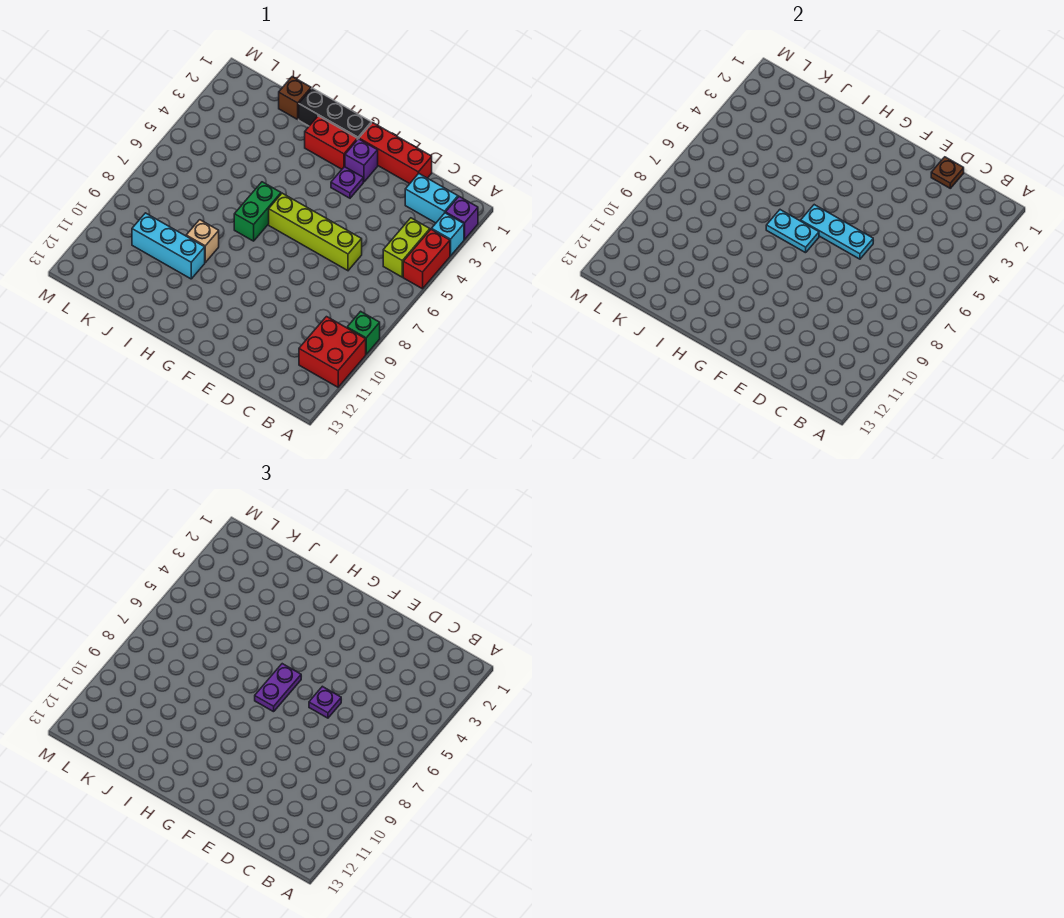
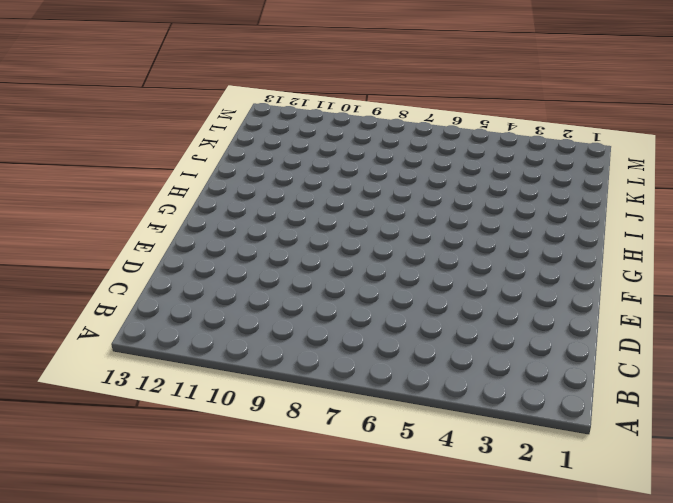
none -> purple brick A2 level 1
none -> cyan brick A3 level 1
none -> red brick A4:A5 level 1

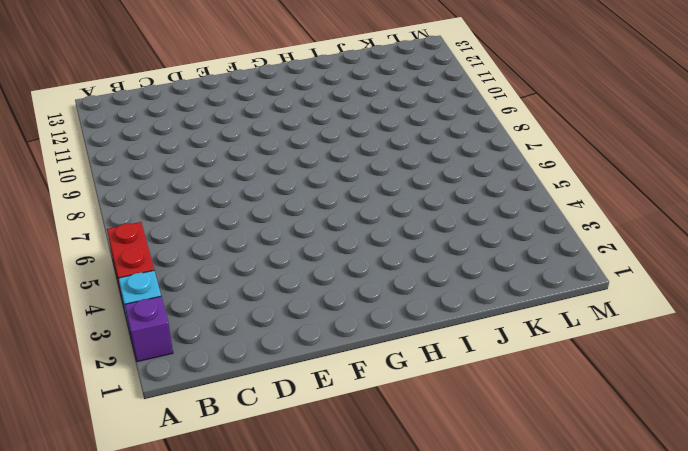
none -> green brick A9 level 1
none -> red brick A10:B11 level 1
none -> cyan brick B2:C2 level 1

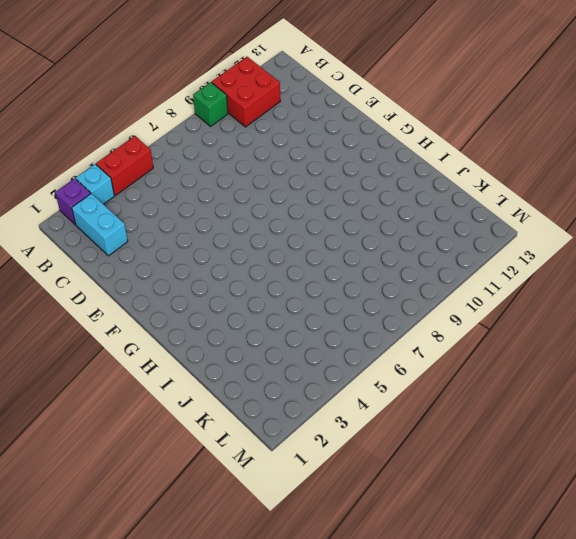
none -> lime brick B4:B5 level 1
none -> red brick D1:F1 level 1
none -> lime brick D6:G6 level 1

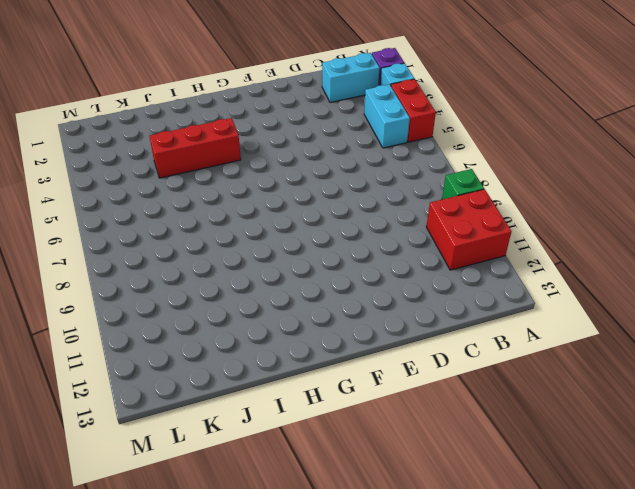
cyan brick B4:B5 level 1 -> lime brick B4:B5 level 1
red brick H4:J4 level 1 -> red brick D1:F1 level 1
none -> lime brick D6:G6 level 1
none -> purple brick F2 level 1
none -> purple plate F3 level 1

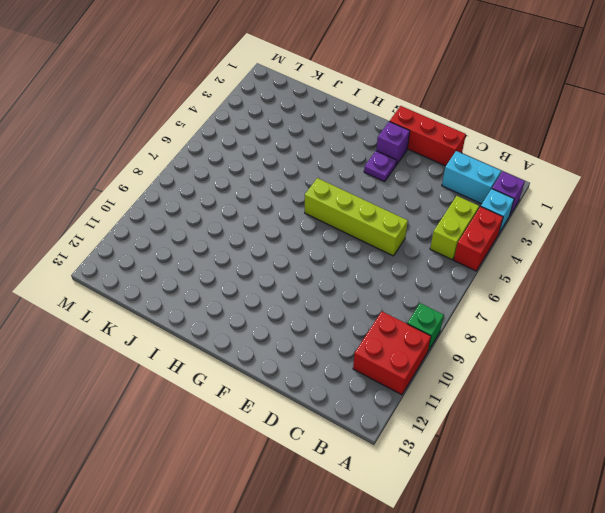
none -> black brick G1:I1 level 1
none -> red brick G2:H2 level 1
none -> green brick H6:H7 level 1

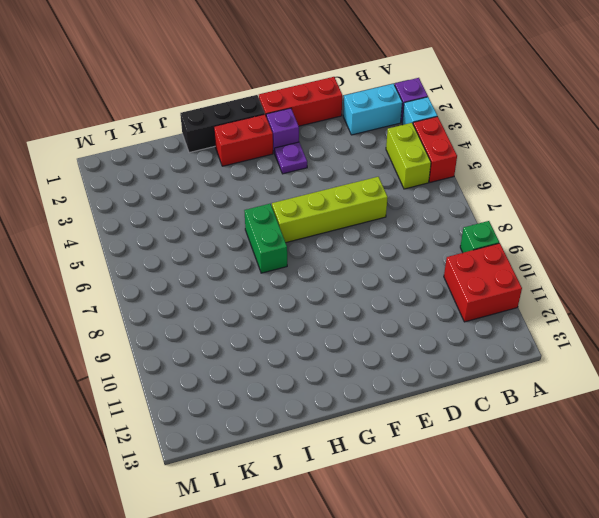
none -> tan brick I9 level 1
none -> cyan brick I10:K10 level 1
none -> brown brick J1 level 1

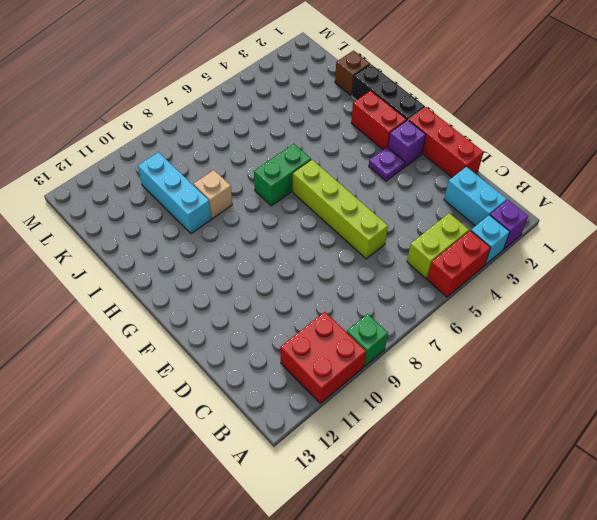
none -> brown plate D1 level 2
none -> cyan plate E6:G6 level 2
none -> cyan plate G7:H7 level 2

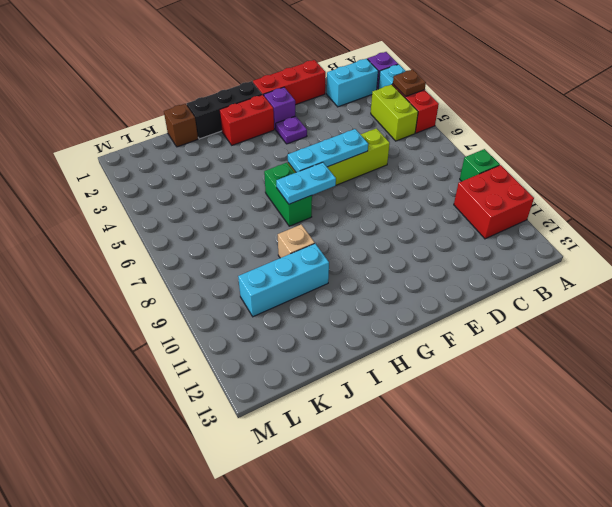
brown plate A4 level 2 -> brown plate D1 level 2
none -> purple plate E6 level 3
none -> purple plate G6:G7 level 3

